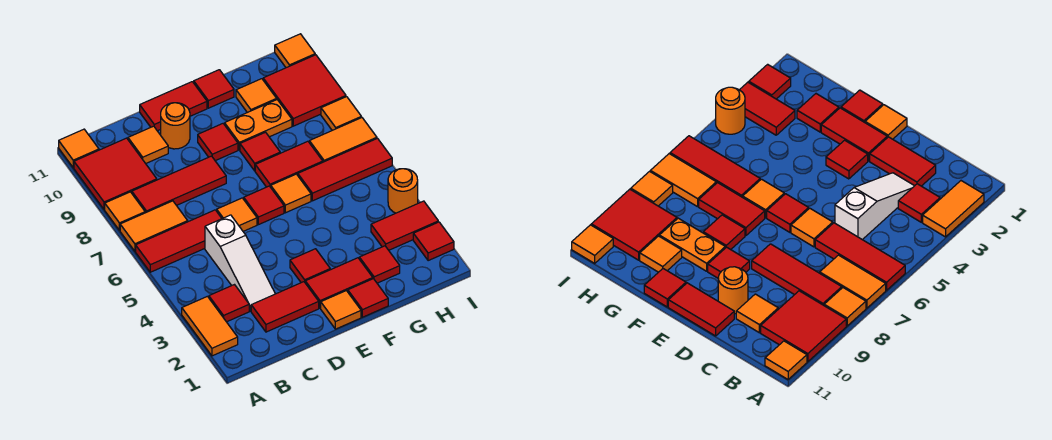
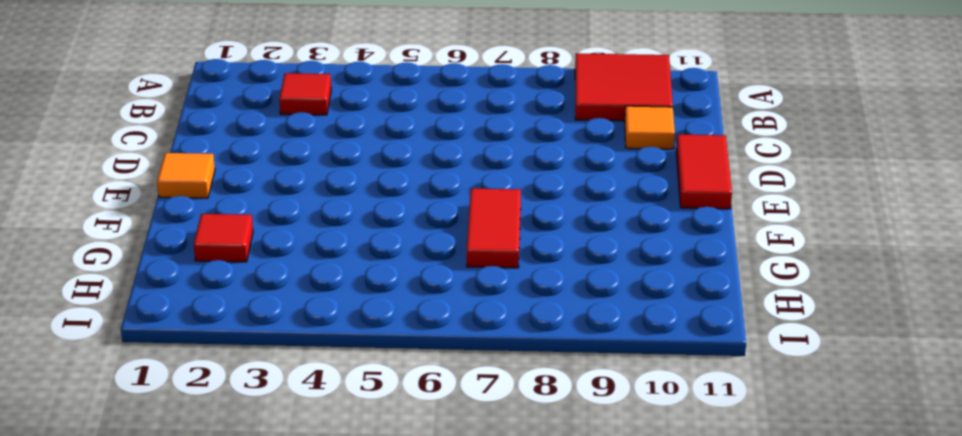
none -> orange tile A2:A3 level 1
none -> red tile A6:C6 level 1
none -> orange tile A7:B7 level 1
none -> orange tile A8 level 1

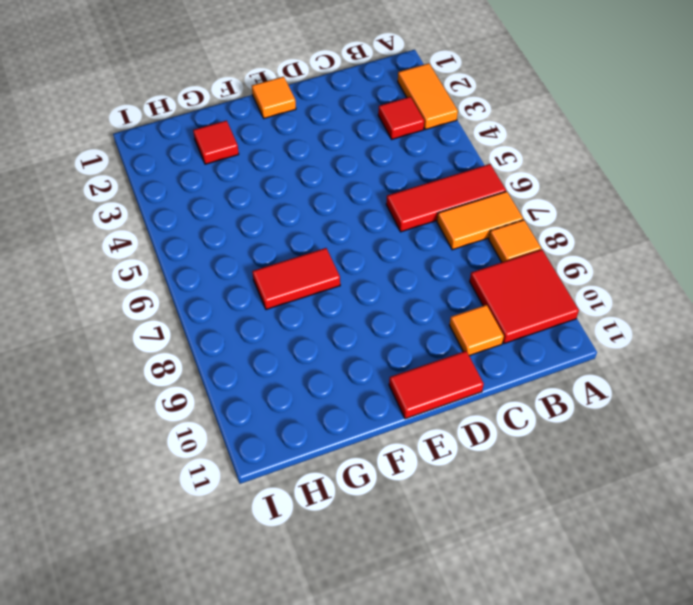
none -> orange tile A11 level 1
none -> red tile B8:D8 level 1
none -> red tile C2:D2 level 1
none -> white slope C3:C5 level 1 top 5

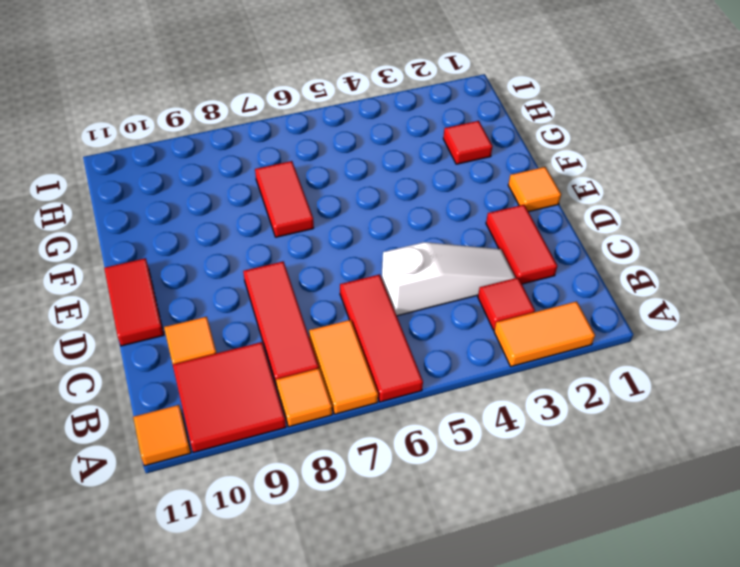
none -> orange tile D6 level 1
none -> orange round brick D10 level 1
none -> red tile E2:F2 level 1
none -> red tile E3 level 1

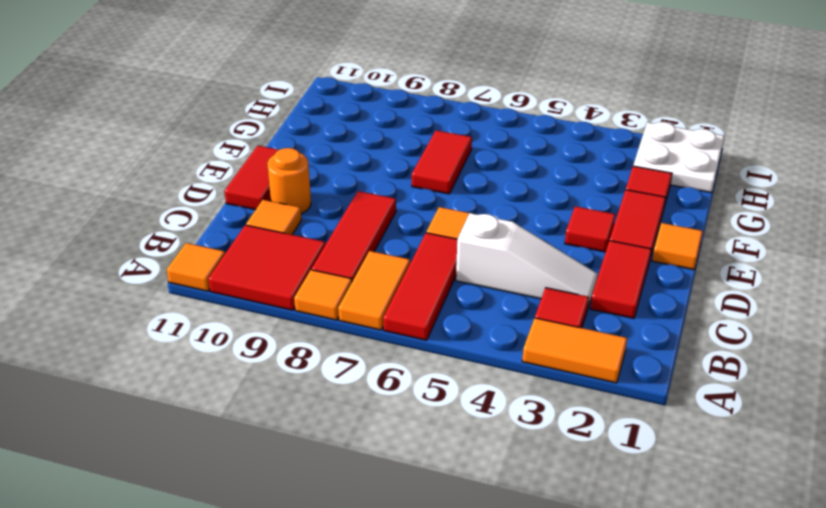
white plate H1:I2 level 1 -> red tile I2 level 1
none -> red tile E6 level 1
none -> red tile E9 level 1
none -> red tile F1 level 1
none -> orange tile F6 level 1

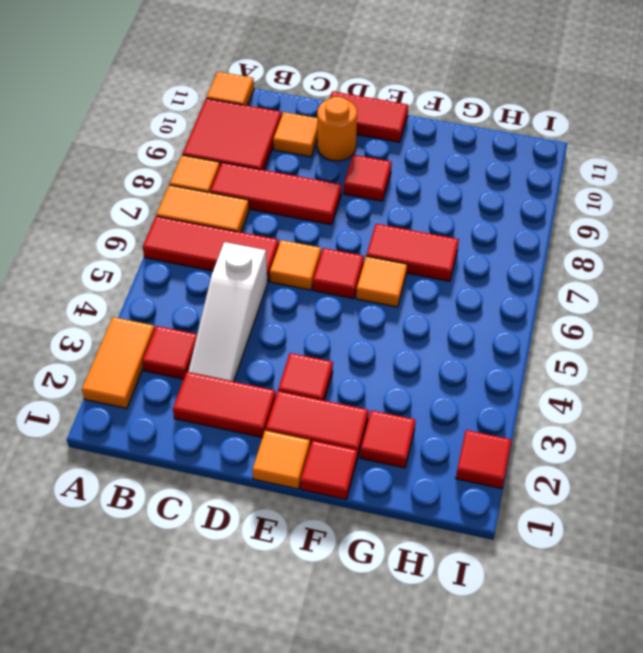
none -> red tile F8 level 1
none -> orange plate F9:G9 level 1
none -> red tile F11 level 1
none -> red tile G6:I6 level 1

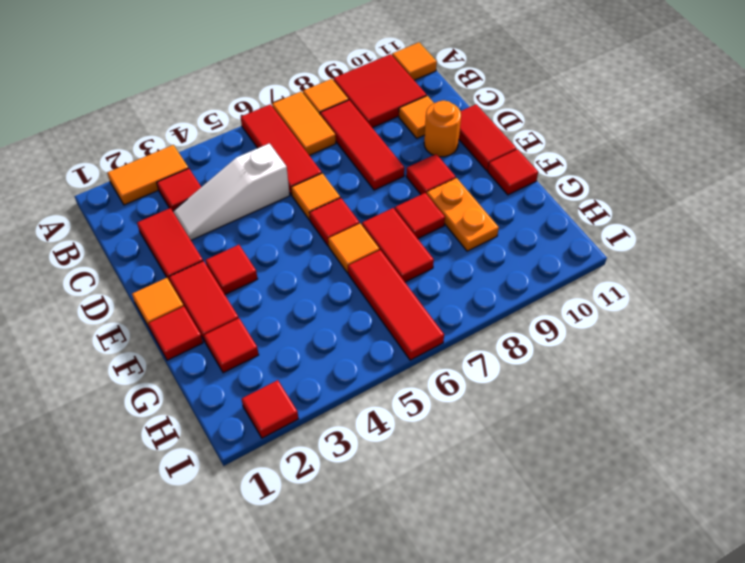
none -> orange tile G10 level 1
none -> red tile H3:I3 level 1
none -> orange tile H7:I7 level 1
none -> red tile H9:I10 level 1

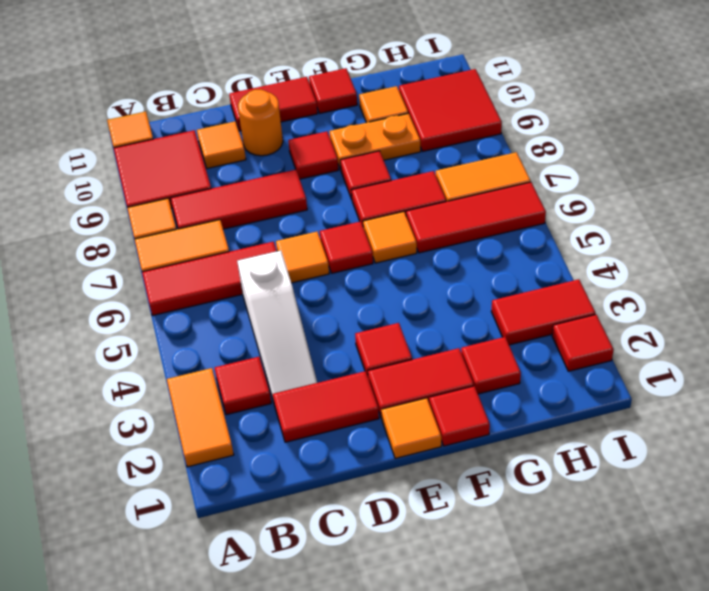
none -> orange round brick I4 level 1
none -> orange tile I8 level 1
none -> orange tile I11 level 1

